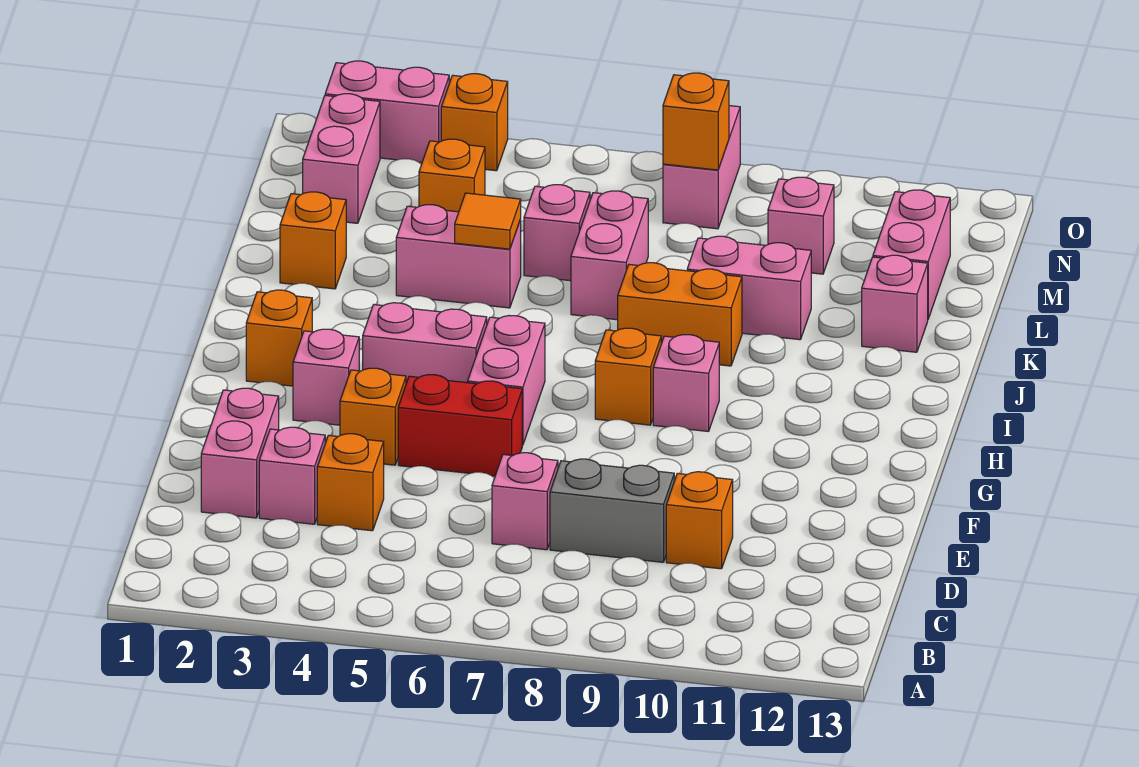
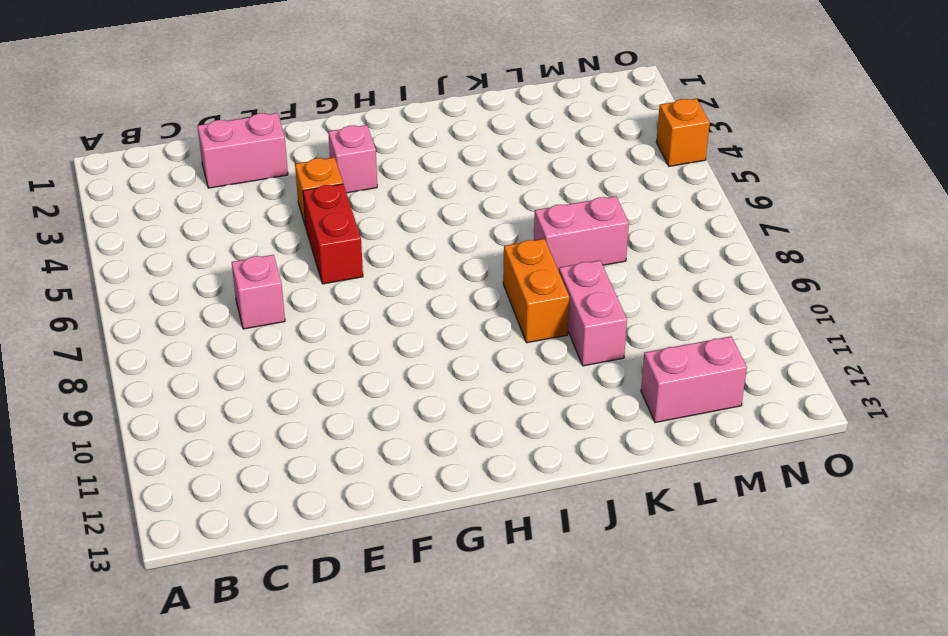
none -> pink brick D3 level 1
none -> orange brick D4 level 1
none -> grey brick D8:D9 level 1
none -> orange brick D10 level 1

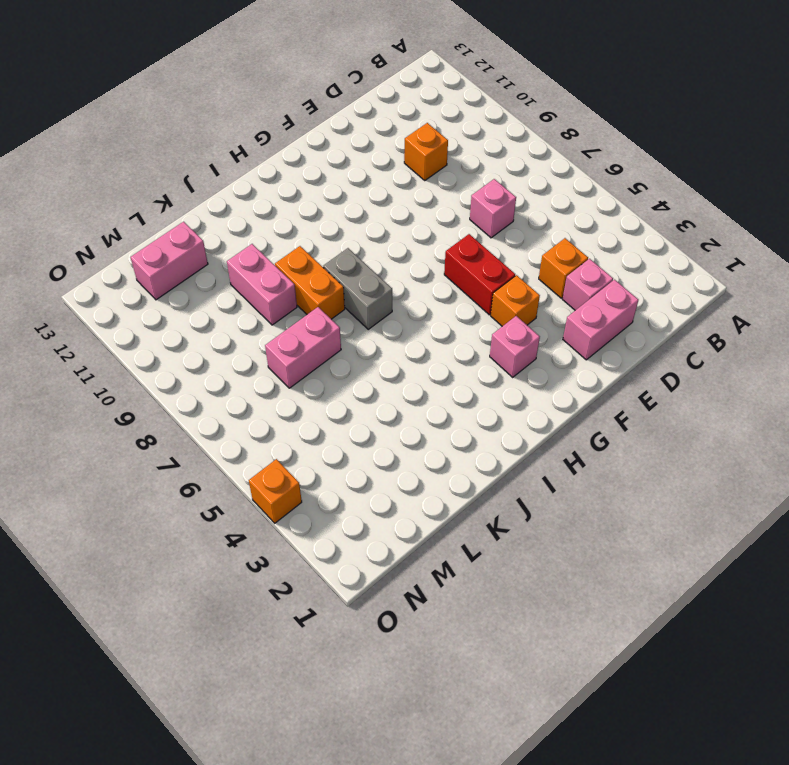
grey brick I7:I8 level 1 -> grey brick D8:D9 level 1
none -> pink brick G6:H6 level 1
none -> orange brick H2 level 1
none -> pink brick H4:H5 level 1
none -> orange brick H8 level 1

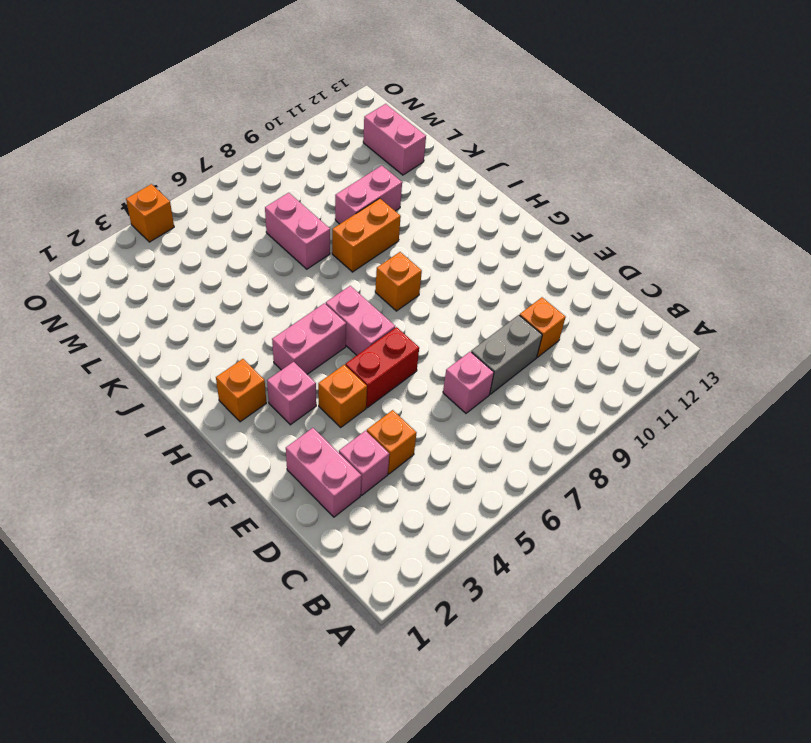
none -> pink brick H9 level 1
none -> orange brick K2 level 1
none -> pink brick K4:K5 level 1
none -> pink brick K12 level 1

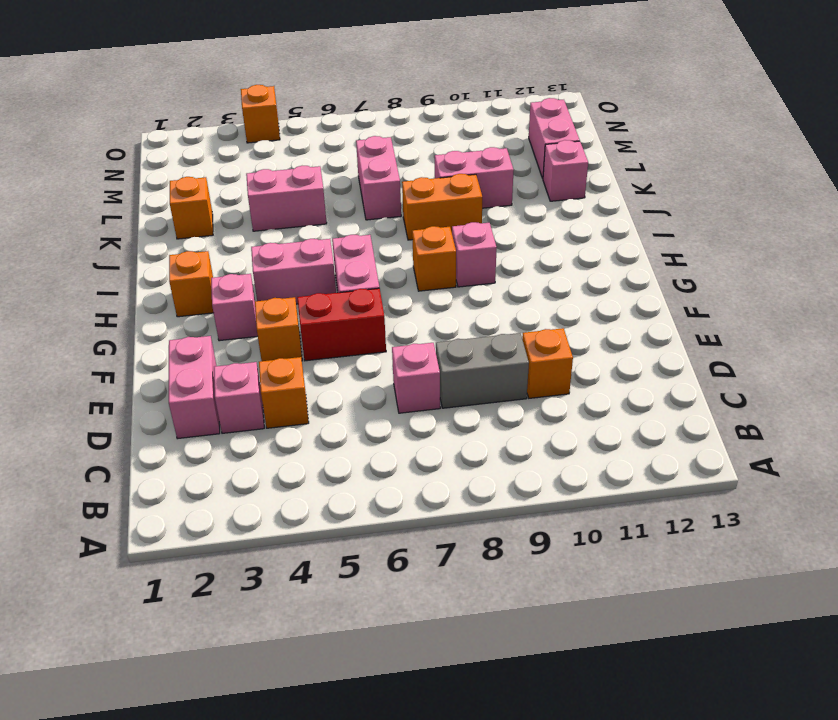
none -> pink brick L6 level 1
none -> pink brick M2:N2 level 1
none -> orange brick M4 level 1
none -> pink brick M10 level 1

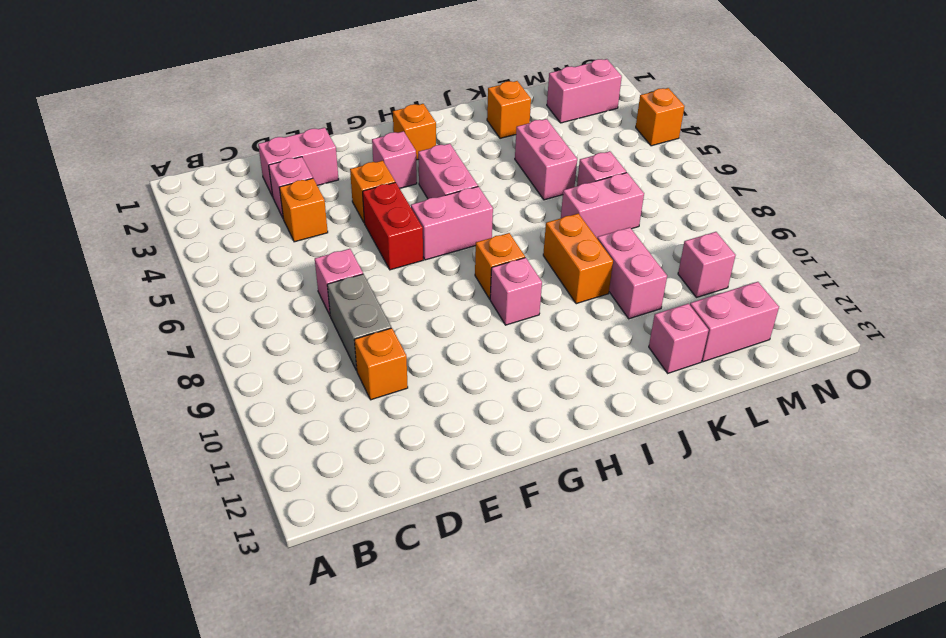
none -> orange brick M4 level 1
none -> pink brick N8:O8 level 1
none -> pink brick O2:O3 level 1
none -> orange tile K5 level 2

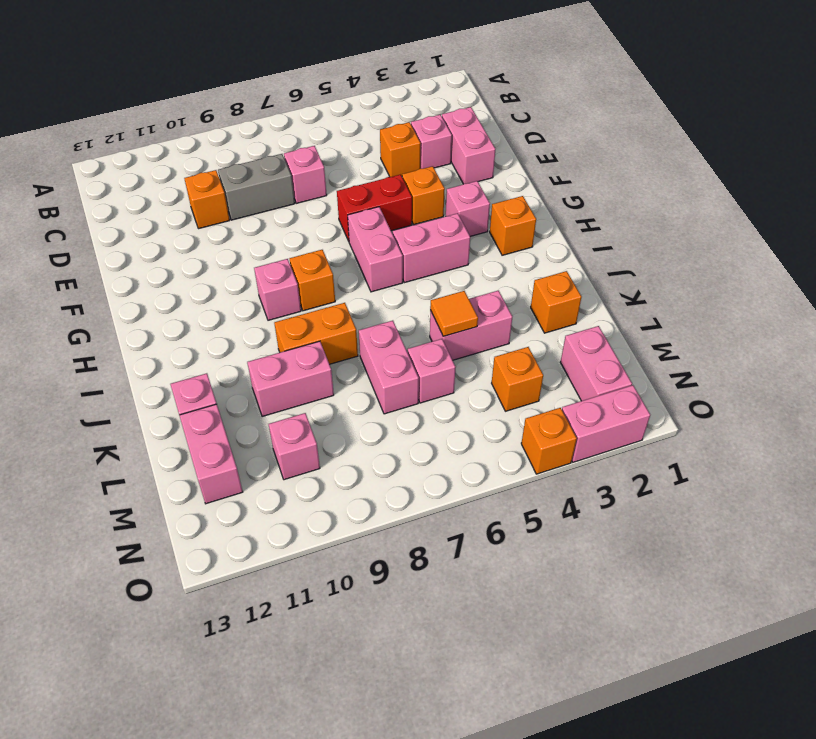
none -> pink brick N8:O8 level 1
none -> orange brick N8 level 2

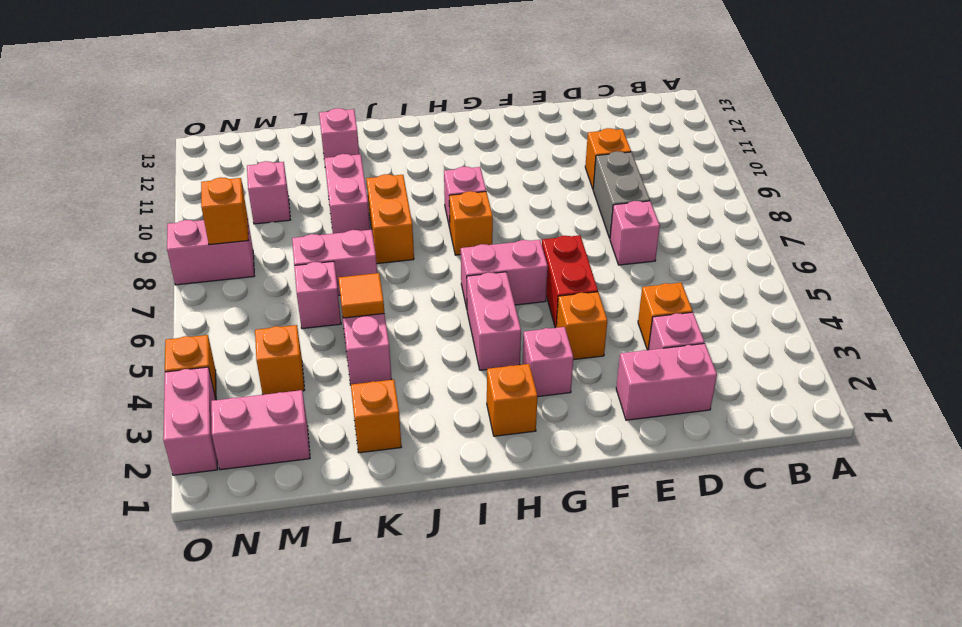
none -> pink brick L12:M12 level 1

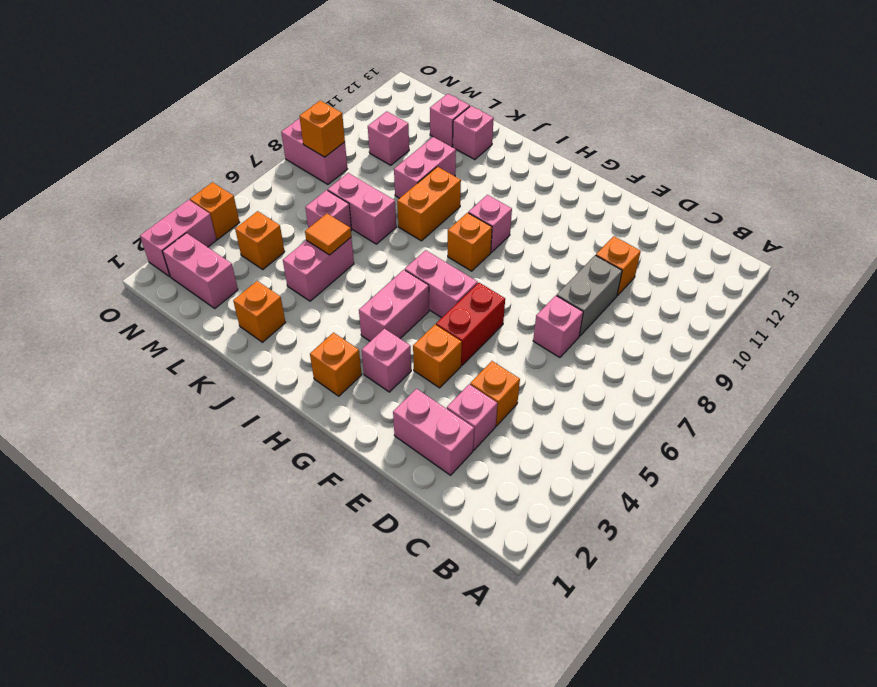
pink brick L12 level 1 -> pink brick L12:M12 level 1

